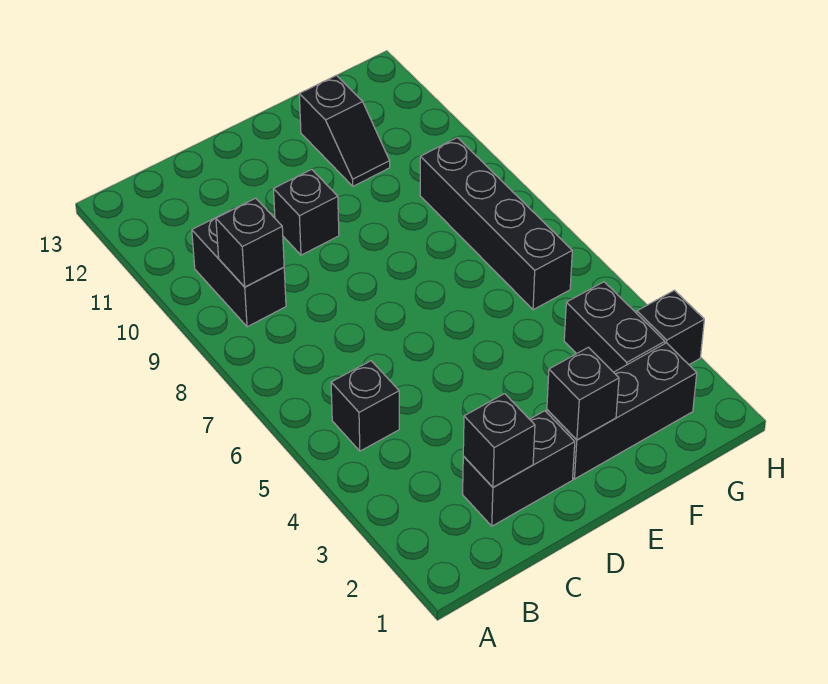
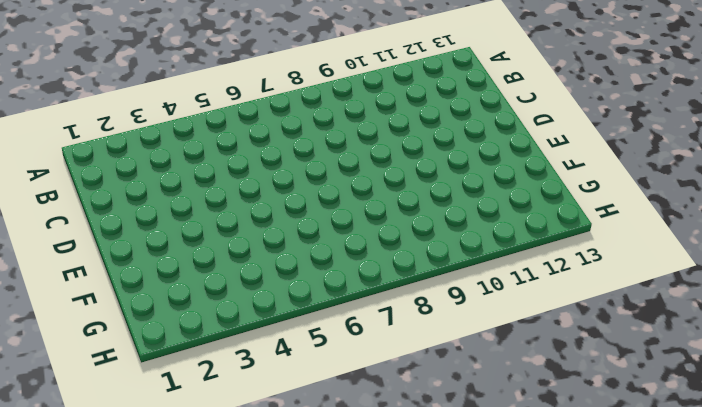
none -> black brick B5 level 1
none -> black brick B9:B10 level 1
none -> black brick C2:D2 level 1

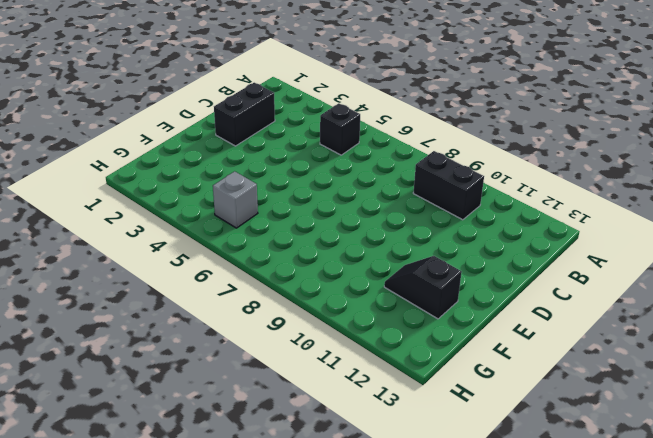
grey brick G5 level 1 -> none
none -> black brick D10 level 1
none -> black brick E2:G2 level 1
none -> black brick G3:G4 level 1

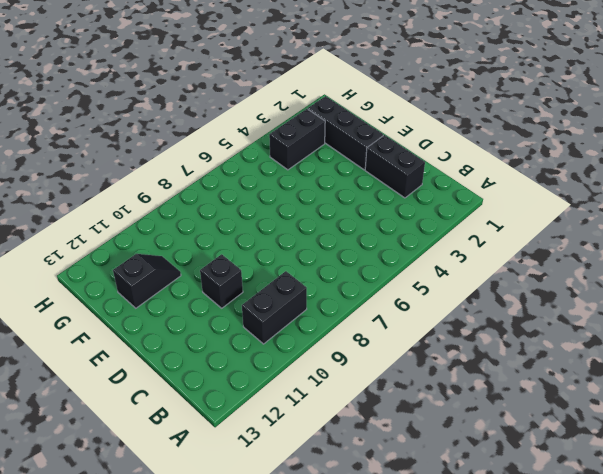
none -> black brick B5 level 1
none -> black brick G6:G9 level 1
none -> black brick H3 level 1

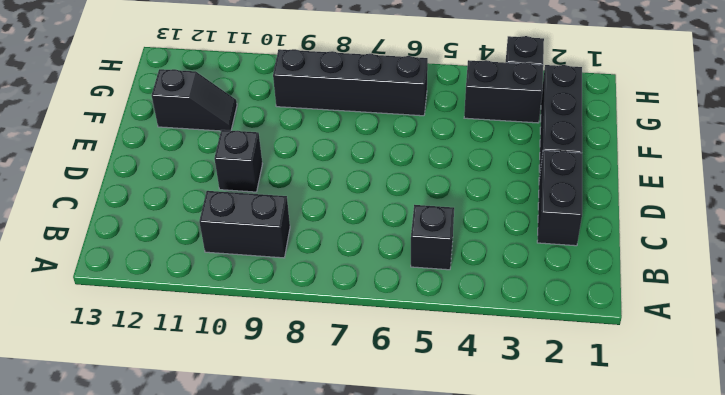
none -> black brick B9 level 2
none -> black brick C2 level 2
none -> black brick E2 level 2

